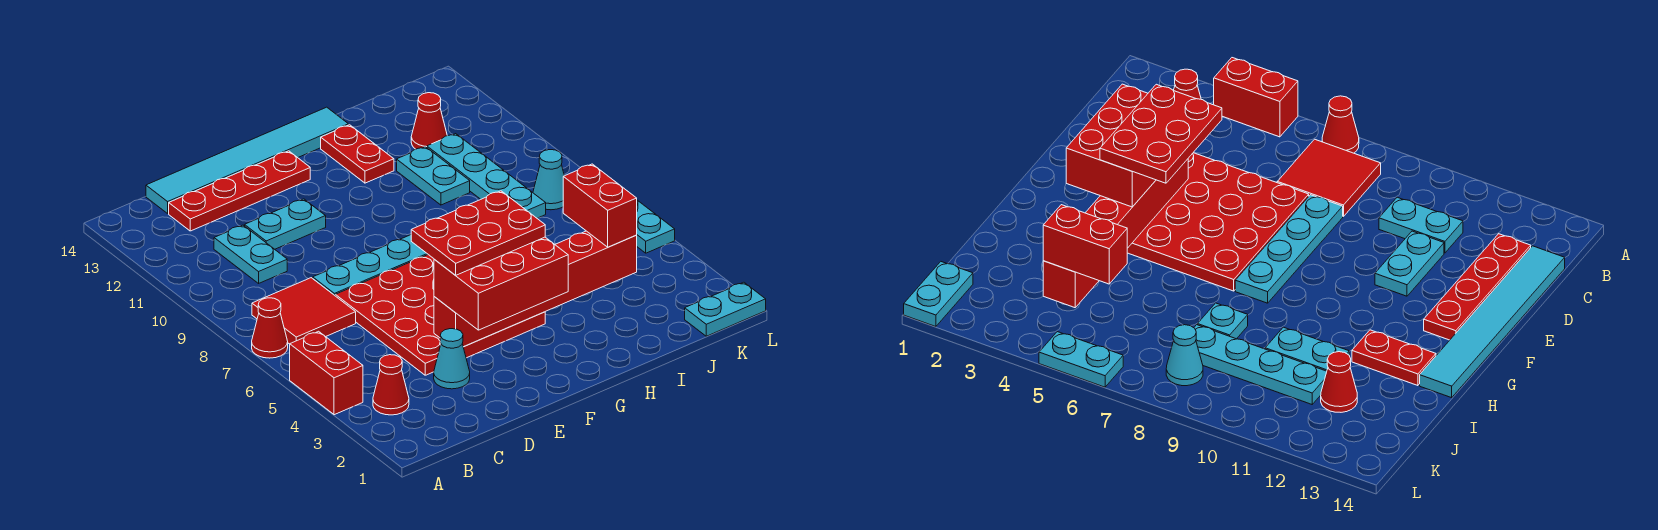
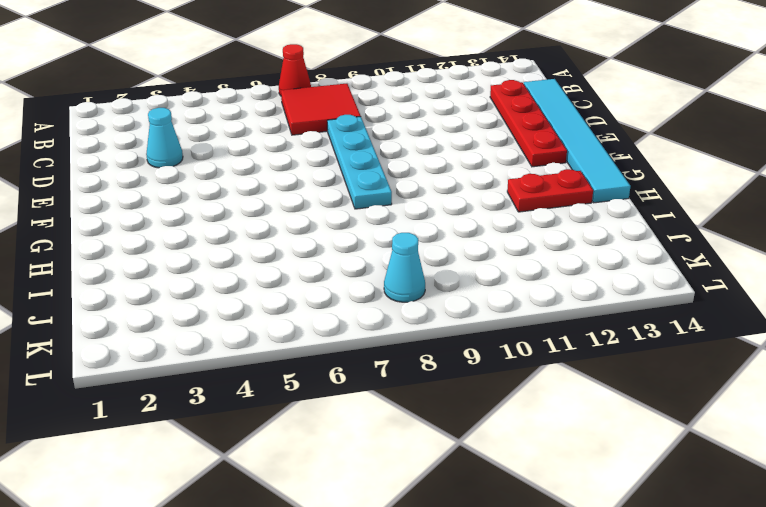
none -> red brick A4:A5 level 1
none -> red cone B3 level 1
none -> cyan plate C10:C11 level 1

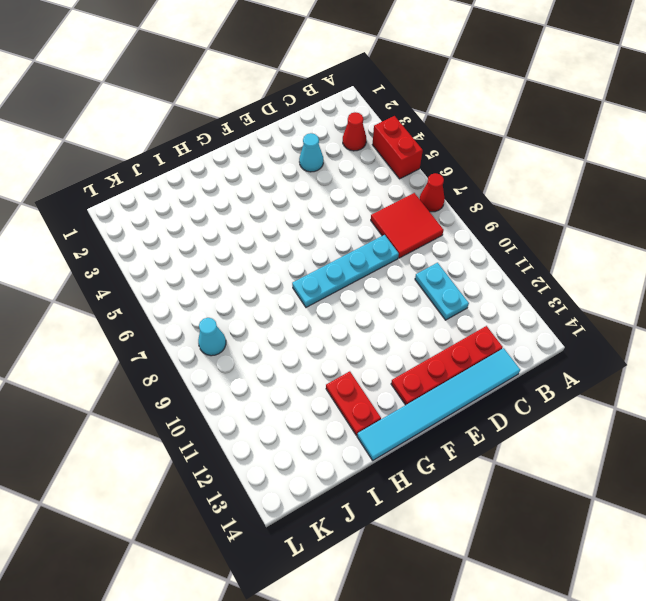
none -> red plate D4:G7 level 1
none -> cyan plate D11:E11 level 1
none -> cyan plate I8 level 1

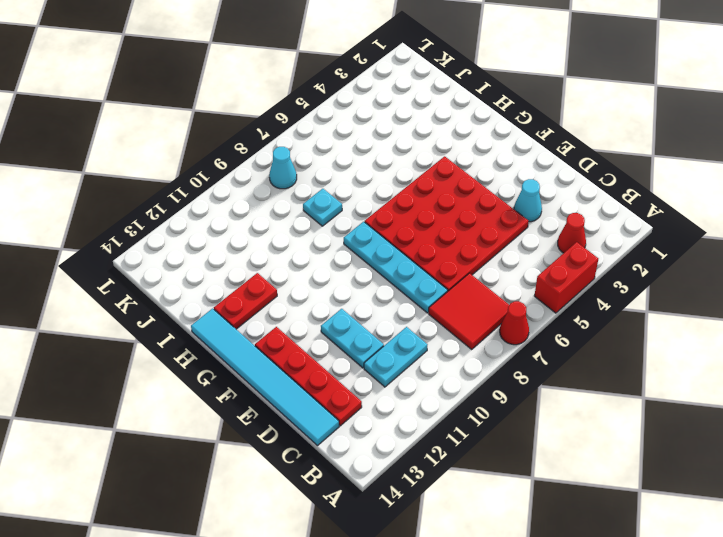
none -> cyan plate I10:I11 level 1
none -> cyan plate J8:J11 level 1
none -> red cone J12 level 1

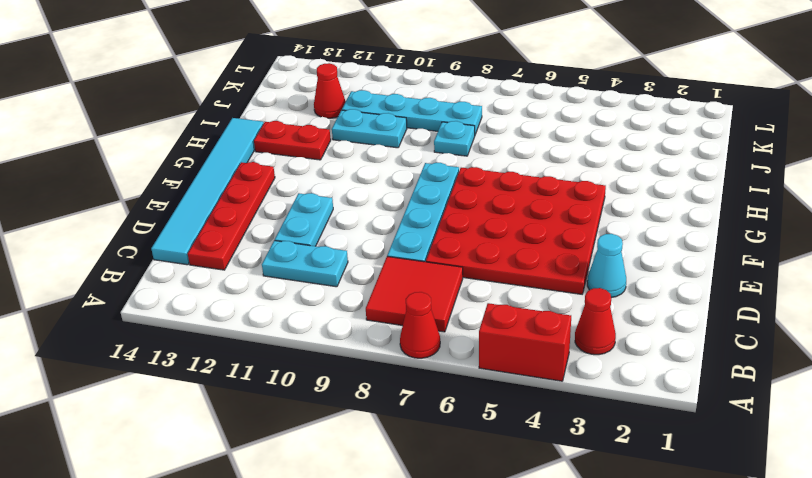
none -> cyan plate K1:L1 level 1
none -> cyan cone K8 level 1
none -> cyan plate L5:L6 level 1

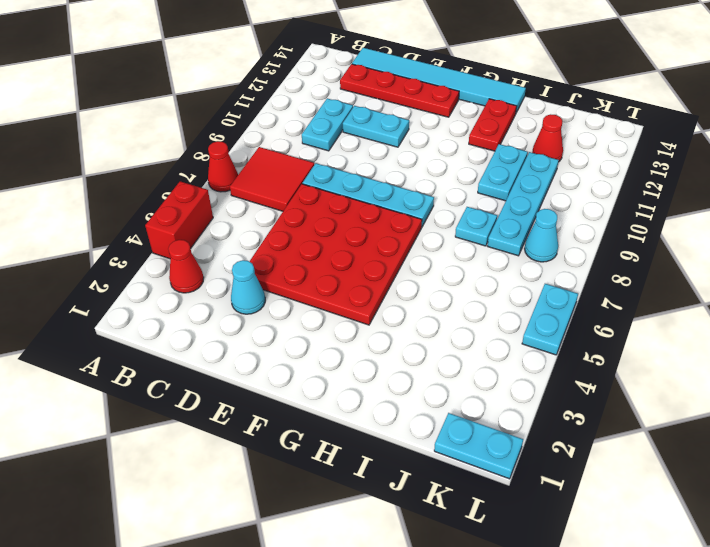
none -> red brick E4:J4 level 2
none -> red brick E3:G4 level 3
none -> red brick J4:J5 level 3

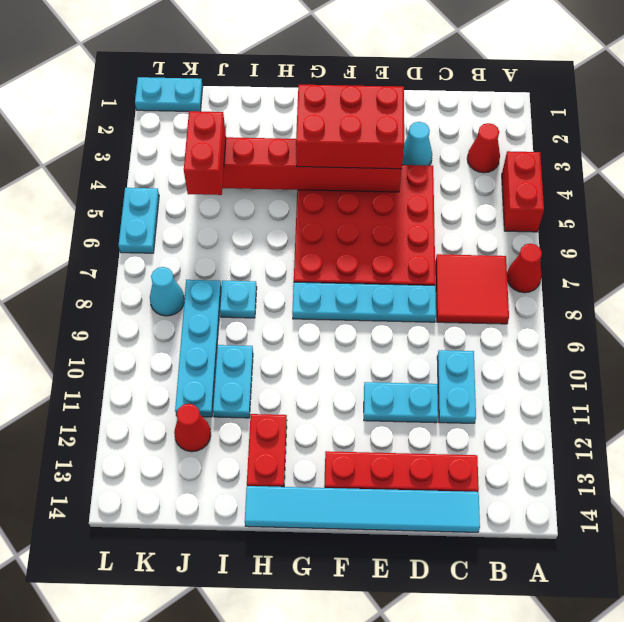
none -> red plate E4:G5 level 4

